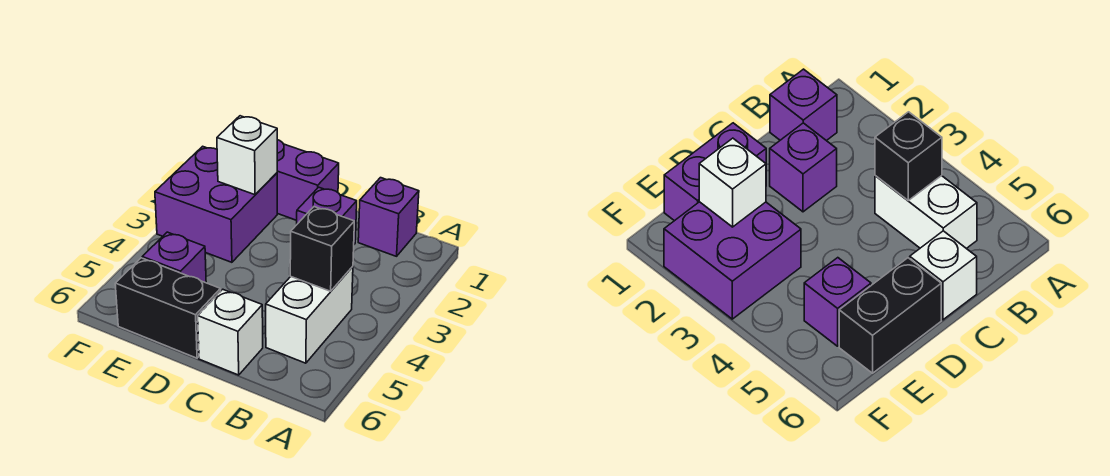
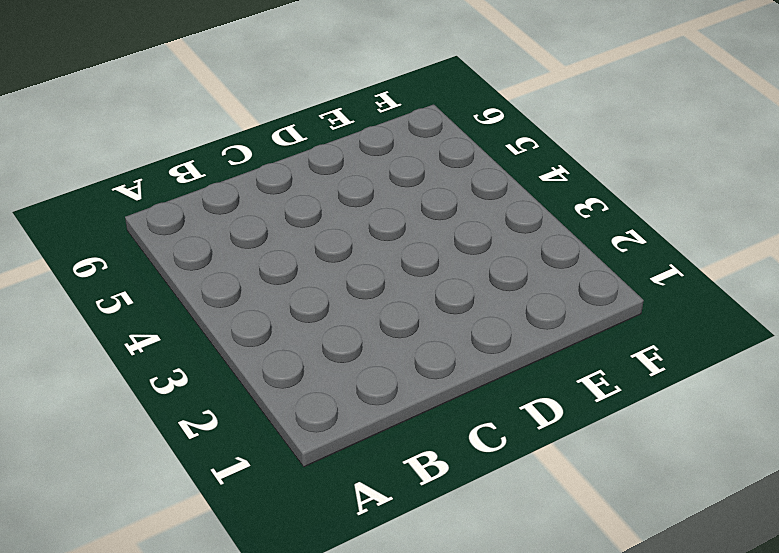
none -> purple brick B1 level 1
none -> white brick B4:B5 level 1

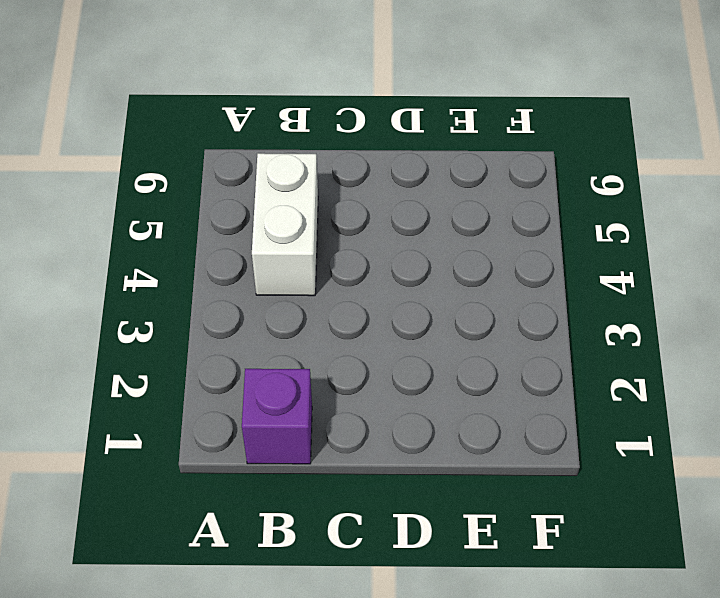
none -> purple brick C2 level 1
none -> white brick C6 level 1

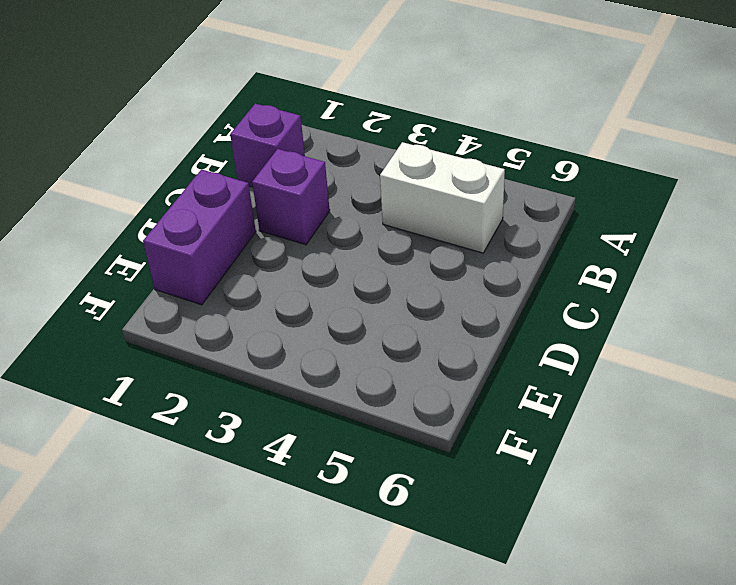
none -> white brick C6 level 1
none -> black brick D6:E6 level 1

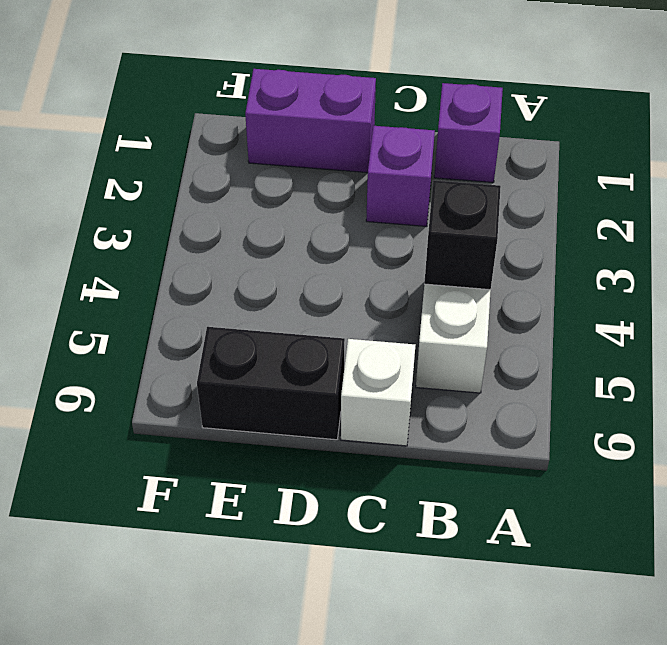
none -> purple brick E2:F3 level 1
none -> purple brick E5 level 1

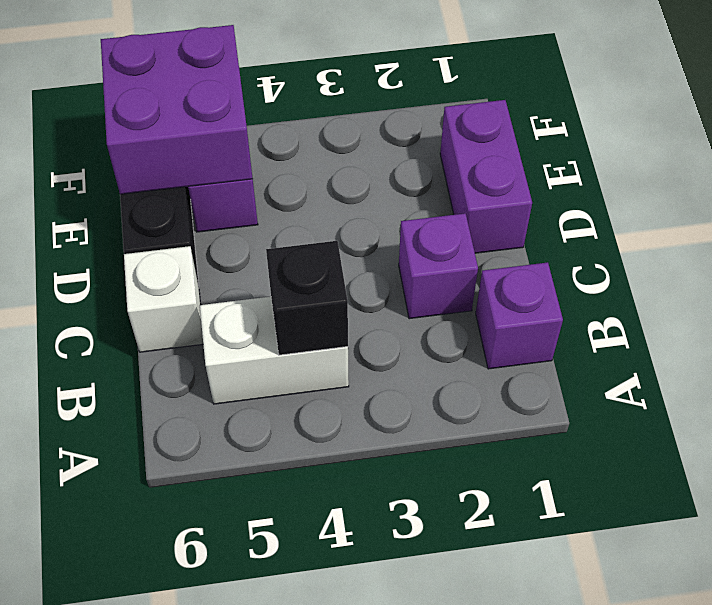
purple brick E5:F6 level 2 -> purple brick E2:F3 level 1
none -> white brick E2 level 2

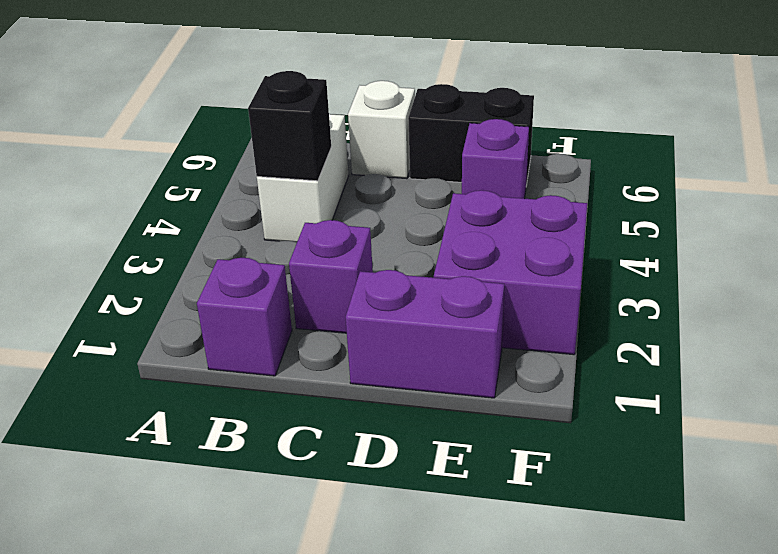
none -> white brick E2 level 2

